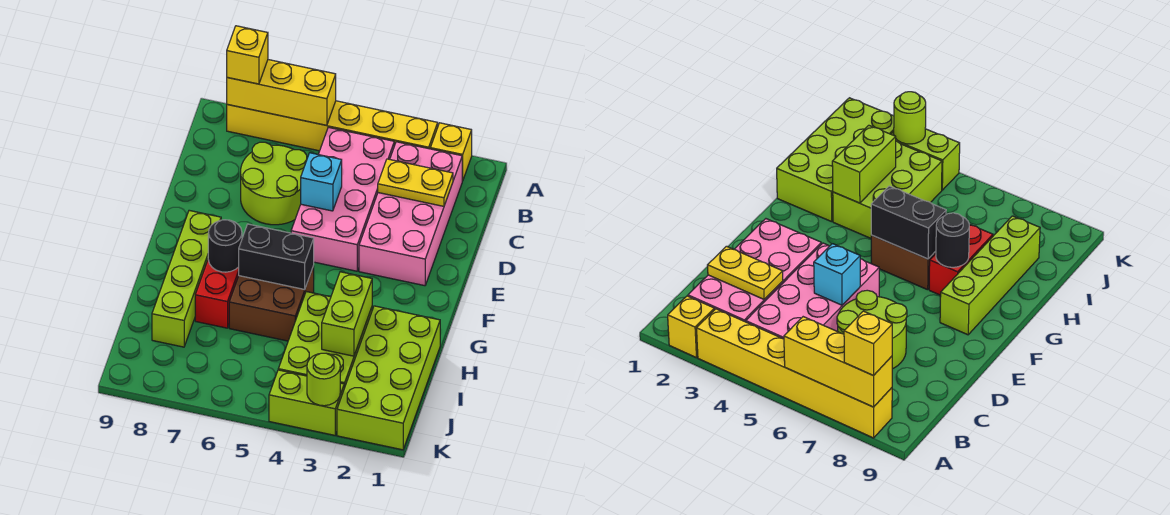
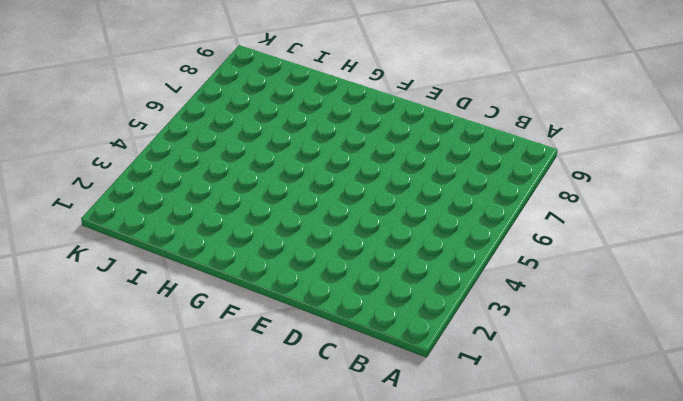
none -> yellow brick A2 level 1
none -> yellow brick A3:A8 level 1
none -> pink brick B2:E3 level 1

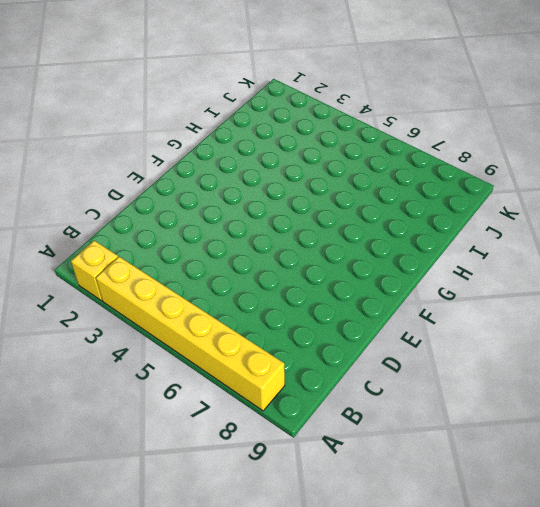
none -> pink brick B2:E3 level 1
none -> pink brick B4:E5 level 1
none -> lime round brick C6:D7 level 1

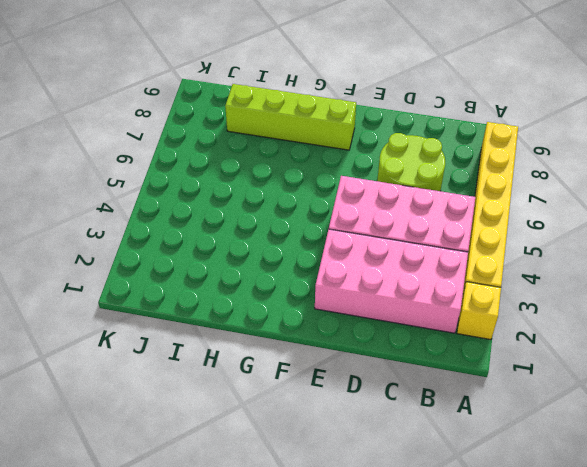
none -> brown brick G5:H6 level 1
none -> red brick G7:H7 level 1
none -> lime brick H1:K2 level 1

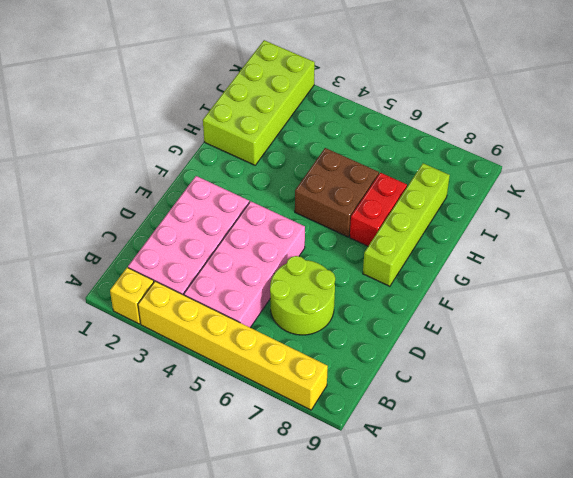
none -> lime brick H3:J4 level 1
none -> lime brick K3:K4 level 1
none -> yellow brick A6:A8 level 2

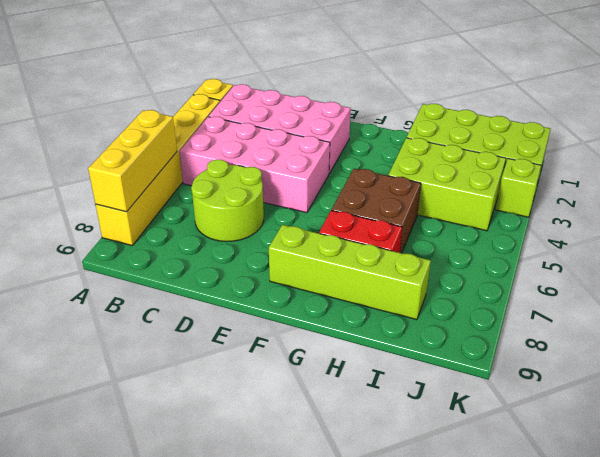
lime brick K3 level 1 -> lime brick K3:K4 level 1
none -> yellow plate C2:C3 level 2
none -> cyan brick D5 level 2
none -> black brick G5:G6 level 2

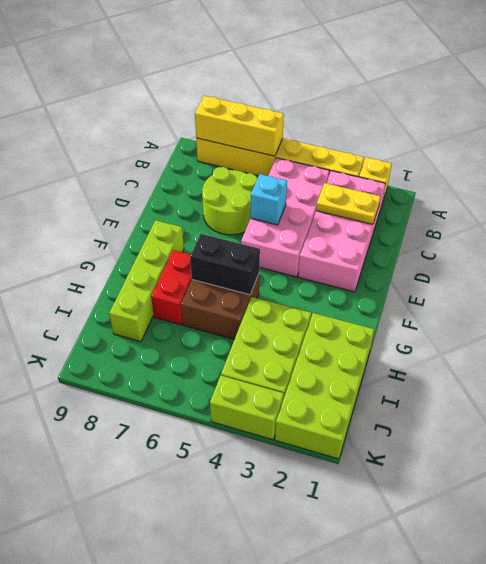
none -> black round brick G7 level 2
none -> lime brick H3:I3 level 2
none -> lime round brick K3 level 2

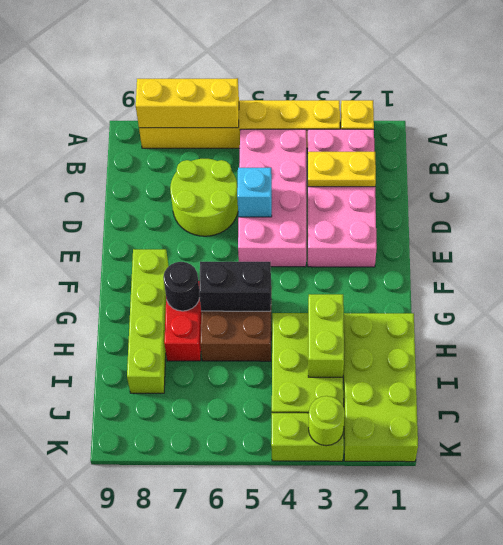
none -> yellow brick A8 level 3

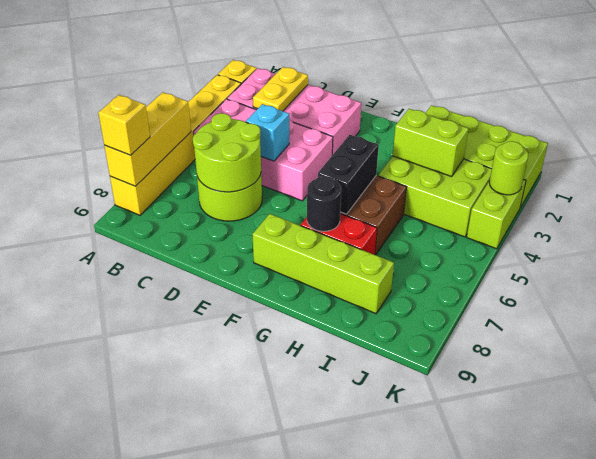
lime round brick C6:D7 level 2 -> none

